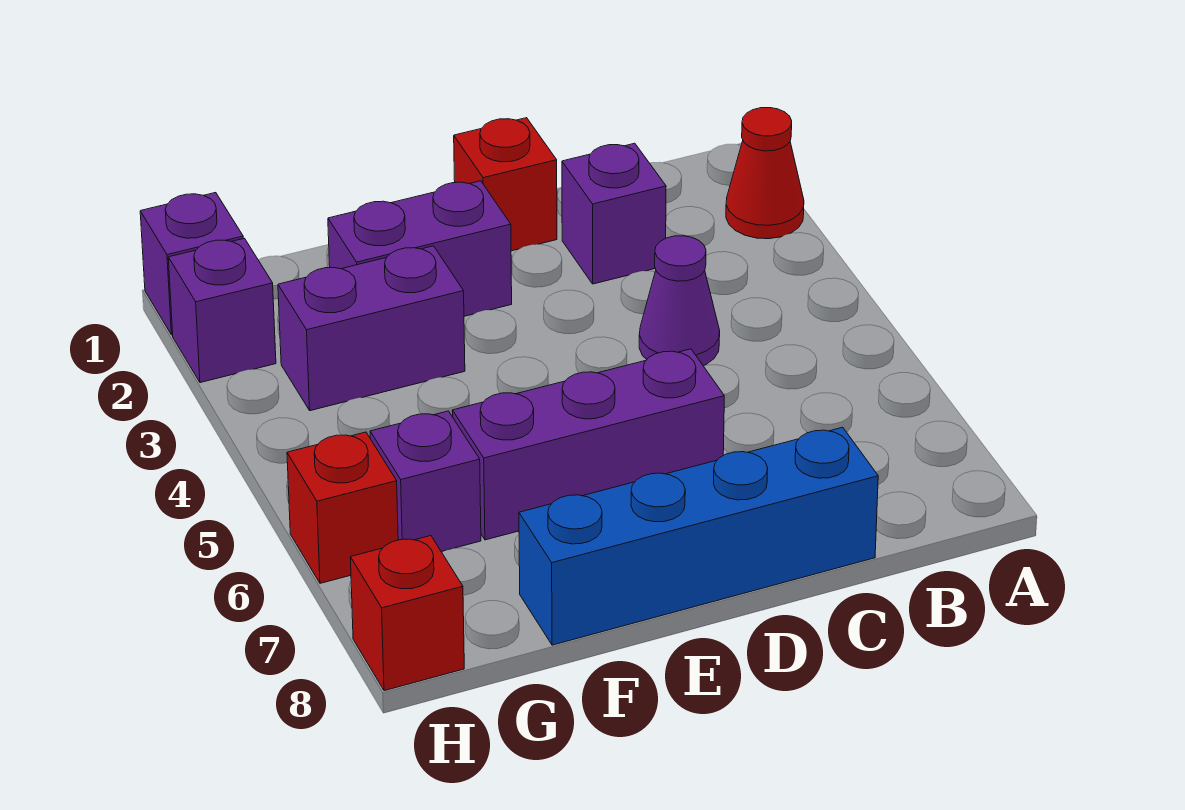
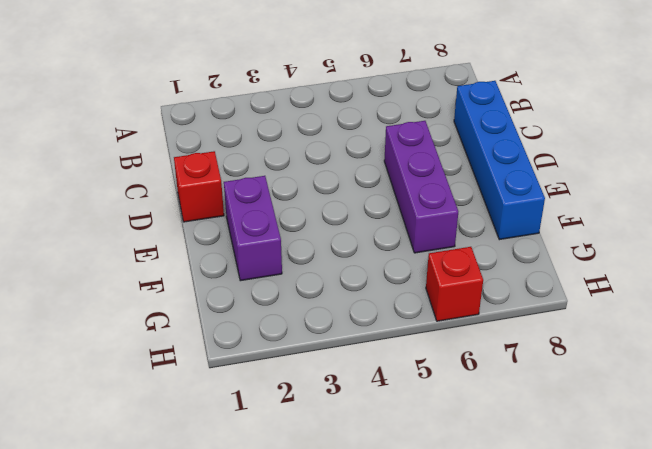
none -> red cone A2 level 1
none -> purple brick C2 level 1
none -> purple cone C4 level 1

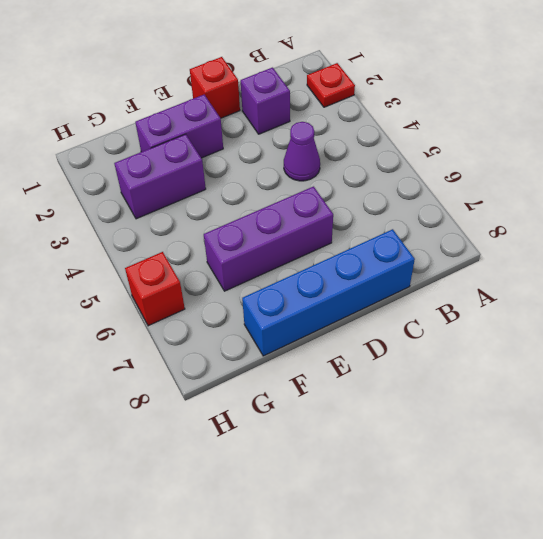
red plate A2 level 1 -> red cone A2 level 1
none -> purple brick G6 level 1
none -> purple brick H1 level 1
none -> purple brick H2 level 1

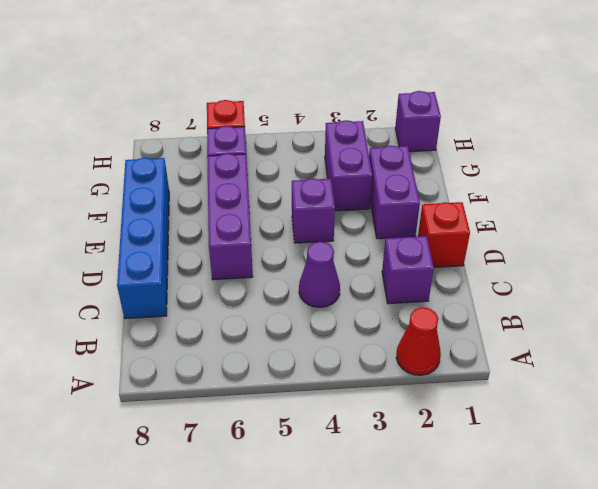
purple brick E4 level 1 -> purple brick H2 level 1
none -> red brick H8 level 1

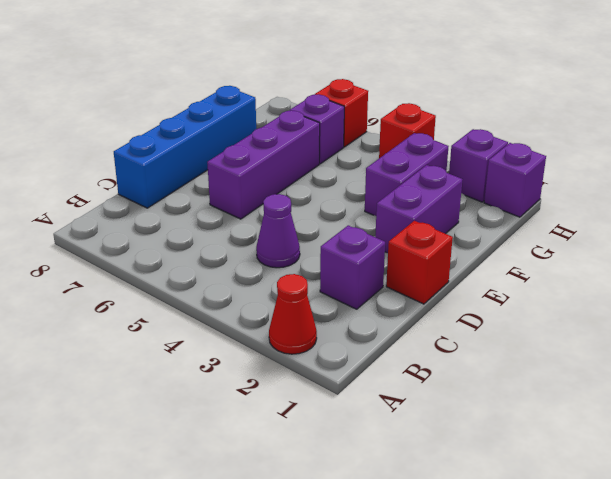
red brick H4 level 1 -> red brick H8 level 1

